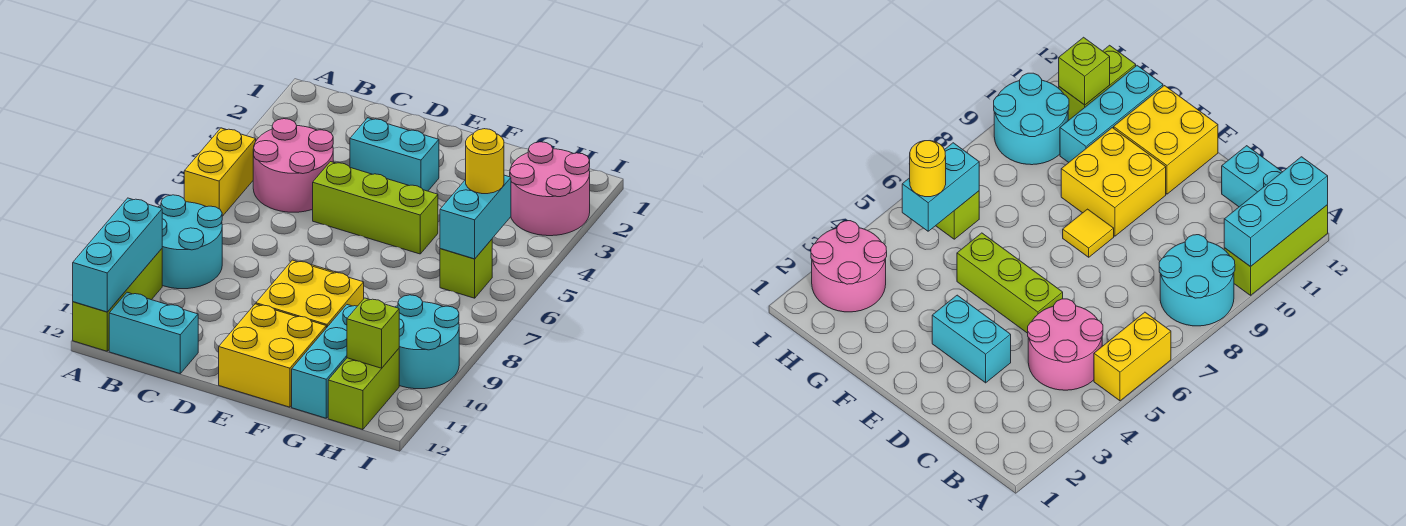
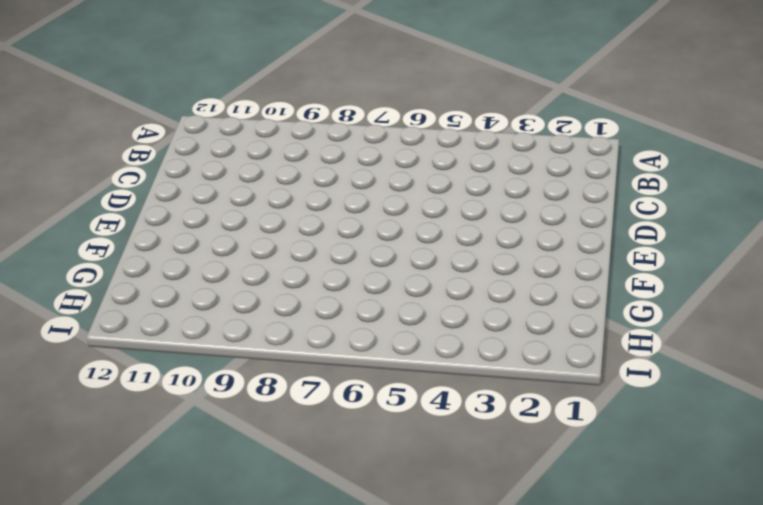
none -> yellow brick A5:A6 level 1
none -> cyan round brick A8:B9 level 1
none -> lime brick A10:A12 level 1

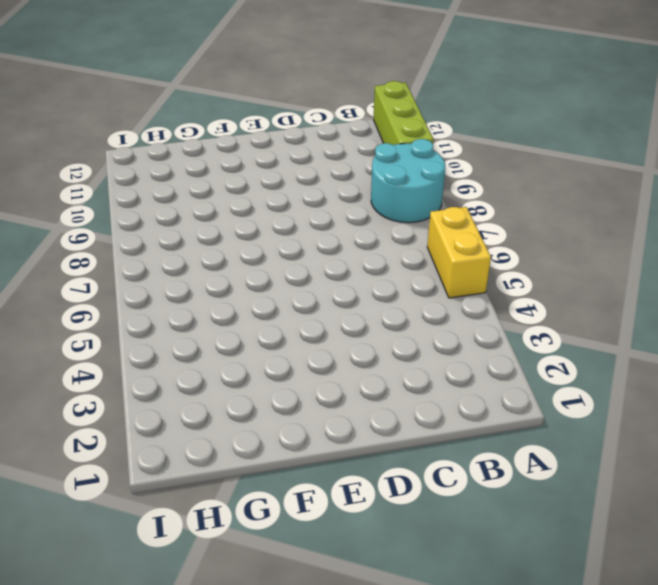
none -> pink round brick B4:C5 level 1
none -> cyan brick B12:C12 level 1
none -> cyan brick D3:E3 level 1

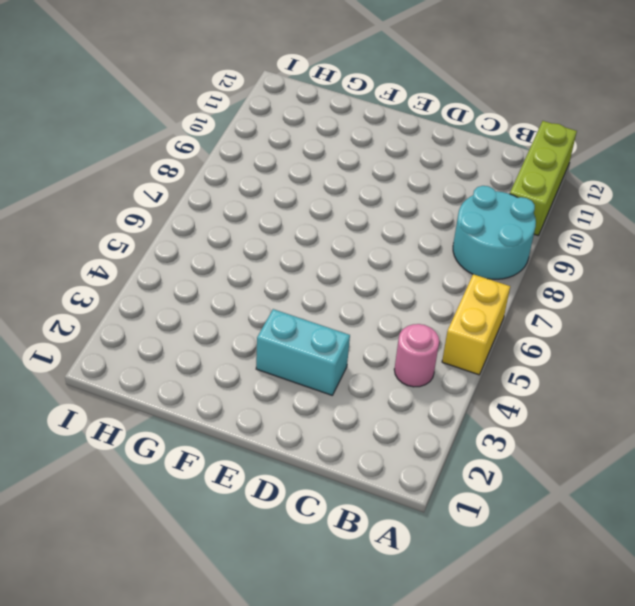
pink round brick B4 level 1 -> pink round brick B4:C5 level 1
none -> cyan brick B12:C12 level 1
none -> lime brick D5:F5 level 1
none -> yellow tile E8 level 1

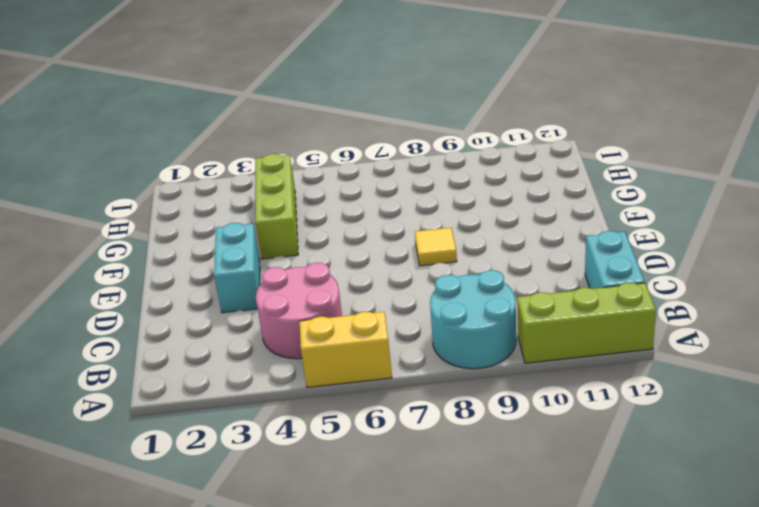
lime brick F4:H4 level 1 -> lime brick D5:F5 level 1
none -> yellow brick E9:F10 level 1
none -> yellow brick E11:F12 level 1
none -> cyan brick G10:G12 level 1

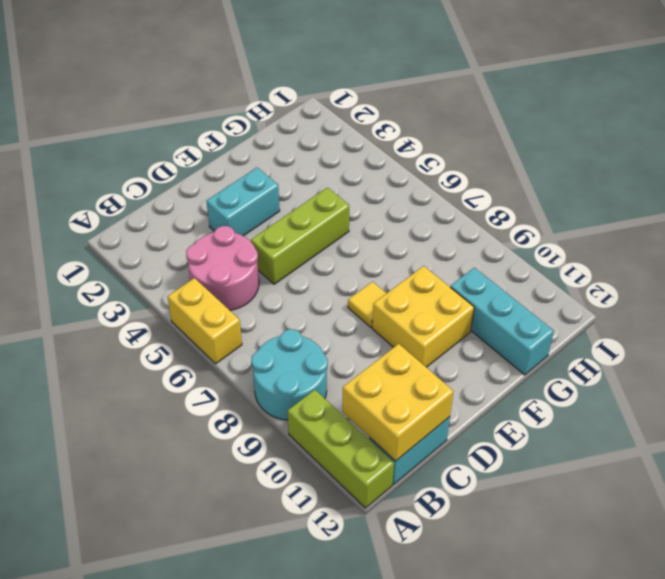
yellow brick B11:C12 level 2 -> yellow brick E11:F12 level 1
none -> pink round brick H2:I3 level 1
none -> lime brick H6 level 1
none -> cyan round brick H9:I10 level 1

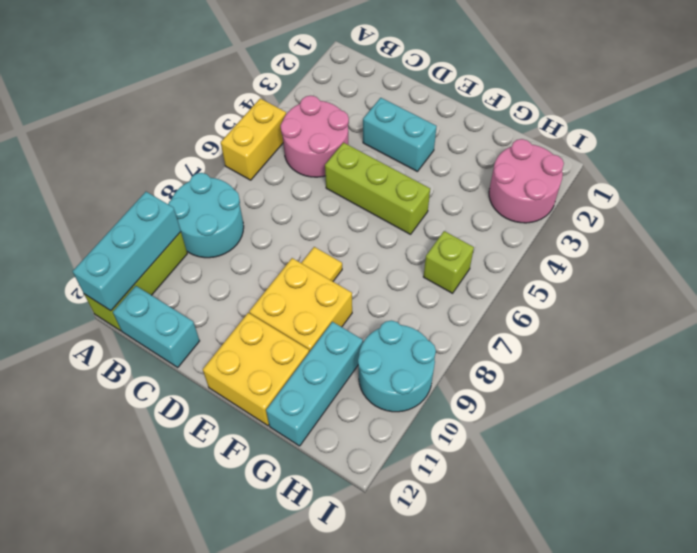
none -> lime brick H11:H12 level 1
none -> cyan brick H5:H6 level 2
none -> lime brick H11 level 2

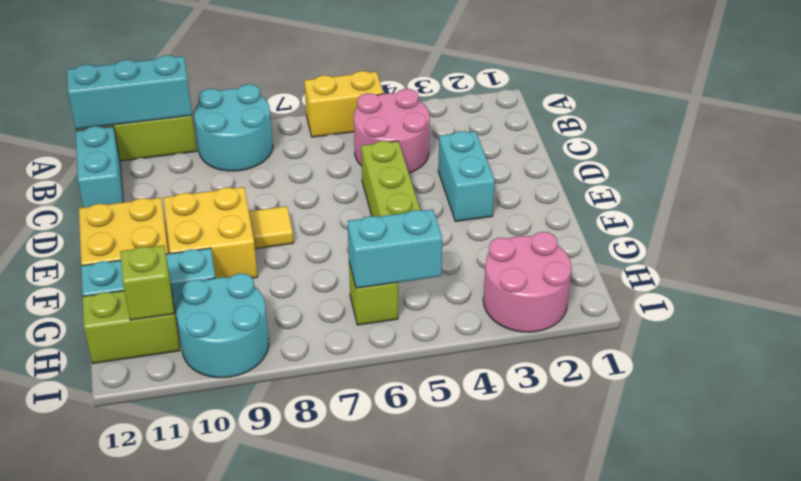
none -> yellow round brick H5 level 3

